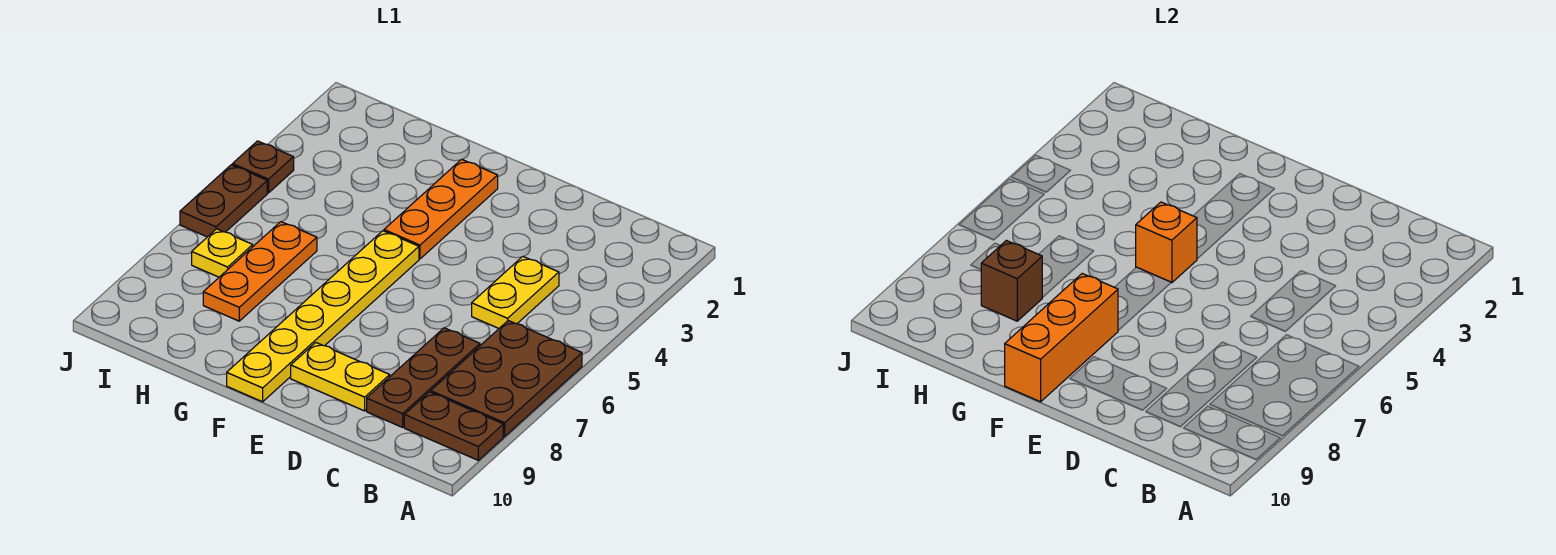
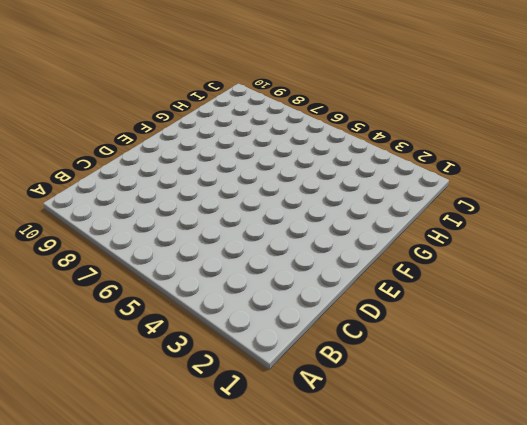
none -> brown plate A6:B8 level 1
none -> brown plate A9:B9 level 1
none -> yellow plate C4:C5 level 1

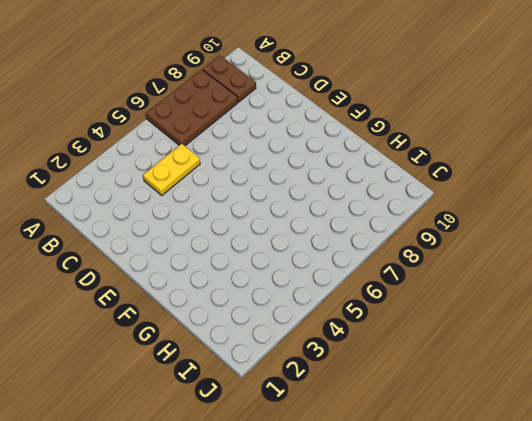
none -> brown plate C7:C9 level 1
none -> yellow plate D9:E9 level 1
none -> orange plate F2:F4 level 1

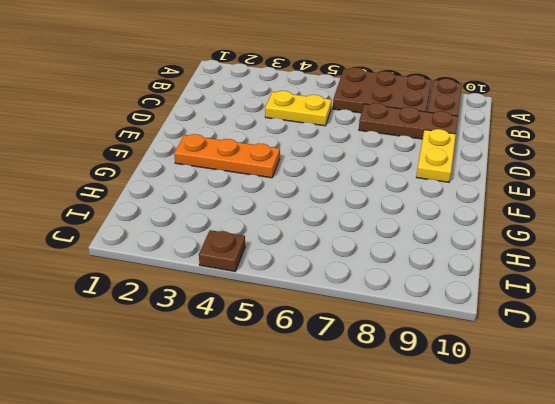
none -> yellow plate F5:F10 level 1
none -> orange plate H6:H8 level 1
none -> yellow plate I7 level 1

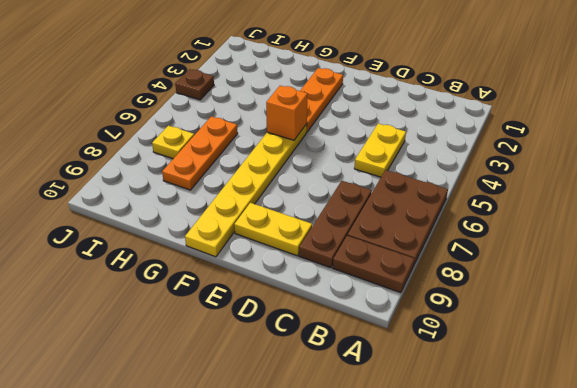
none -> brown plate J5:J6 level 1
none -> orange brick F8:F10 level 2
none -> brown brick H8 level 2

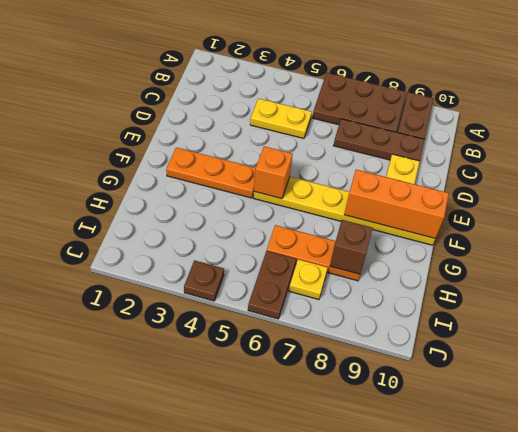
brown plate I6:J6 level 1 -> brown plate J5:J6 level 1

